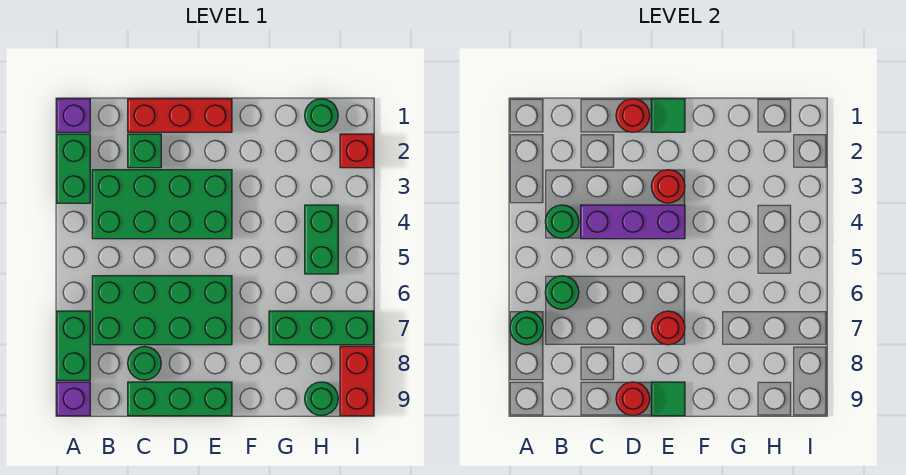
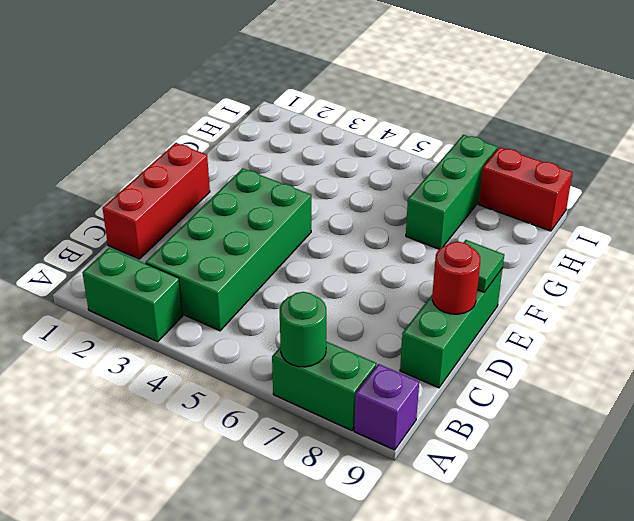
none -> purple brick A1 level 1
none -> green brick B6:E7 level 1
none -> green brick C2 level 1

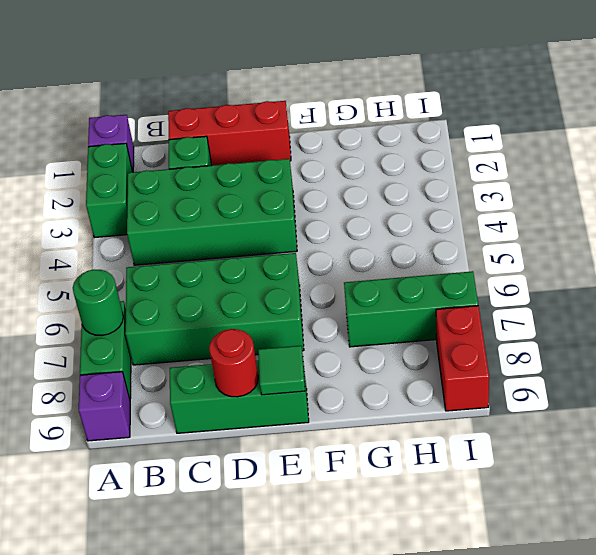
none -> green round brick C8 level 1
none -> green round brick H1 level 1
none -> green brick H4:H5 level 1

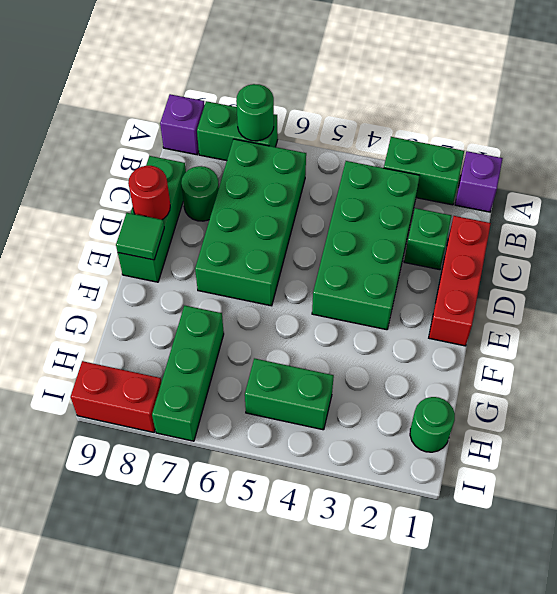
none -> green round brick H9 level 1
none -> red brick I2 level 1
none -> green round brick B4 level 2

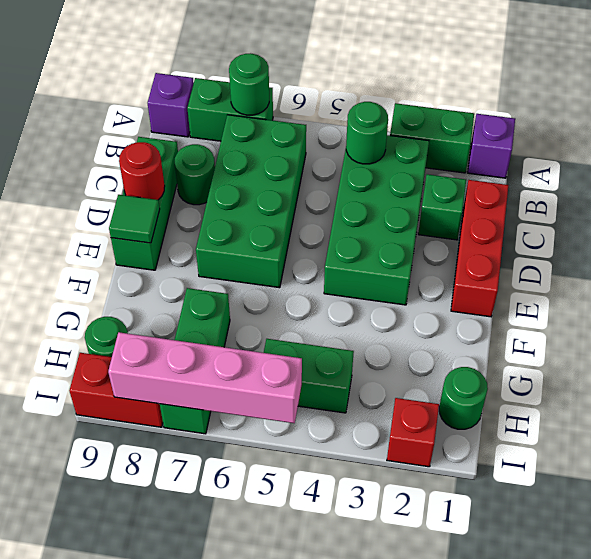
pink brick I5:I8 level 2 -> none
none -> green round brick B6 level 2
none -> purple brick C4:E4 level 2
none -> red round brick D1 level 2

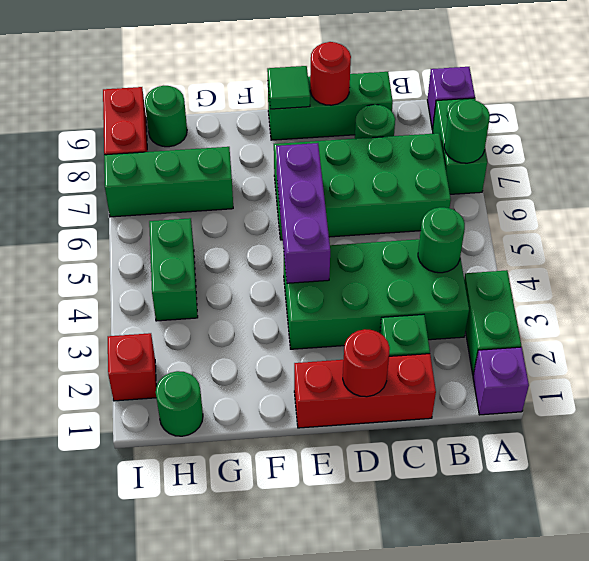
purple brick E4:E6 level 2 -> purple brick C4:E4 level 2
none -> green round brick B6 level 2
none -> green tile E1 level 2
none -> red round brick E3 level 2

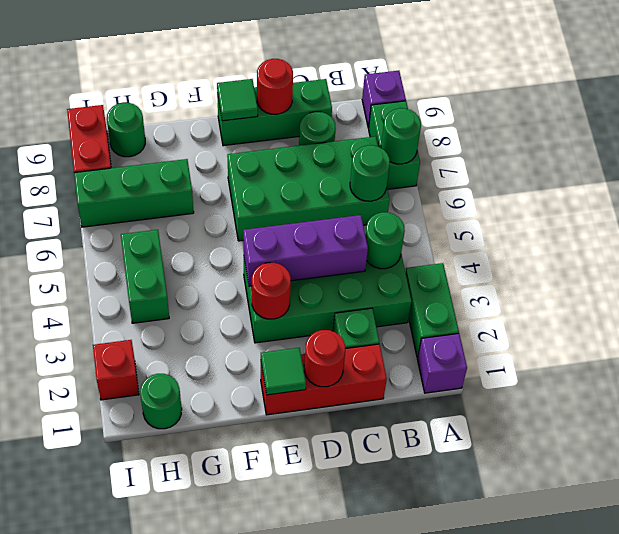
none -> red round brick E7 level 2

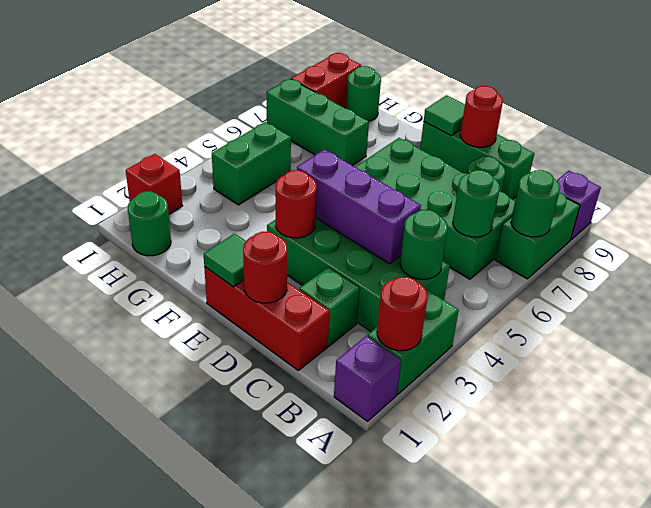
red round brick A2 level 2 -> red round brick E7 level 2

